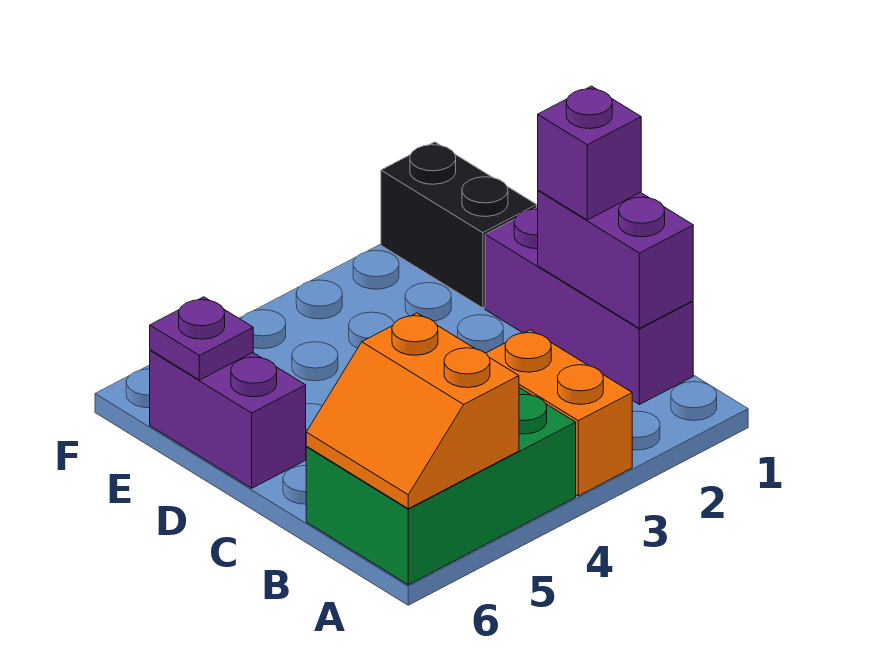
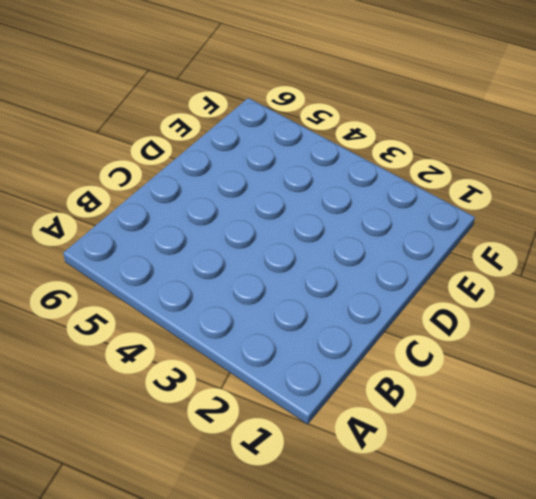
none -> orange brick A3:B3 level 1
none -> green brick A4:B6 level 1

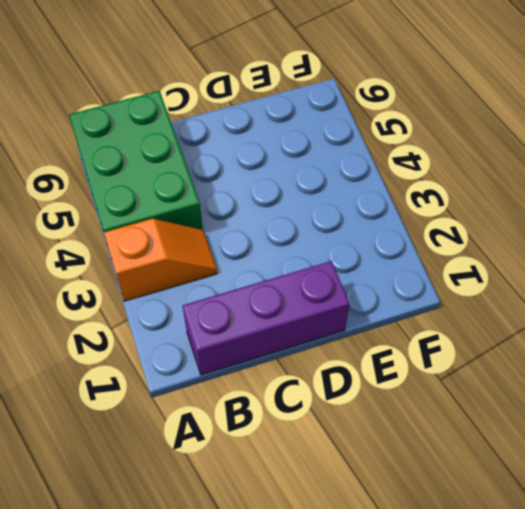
orange slope A3:B3 level 1 top A -> orange brick A3:B3 level 1
none -> purple brick D6:E6 level 1
none -> black brick E1:F1 level 1

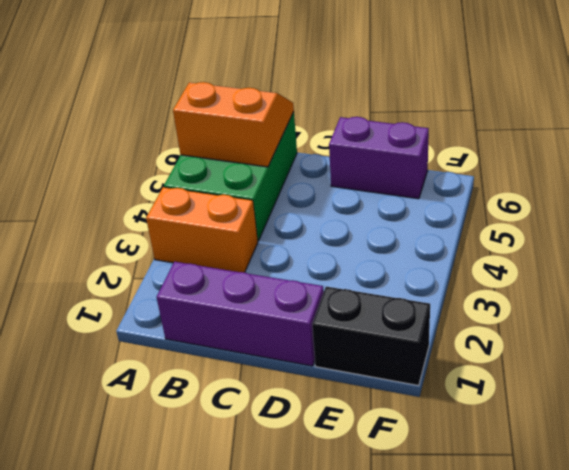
none -> purple brick B1:C1 level 2
none -> purple plate E6 level 2

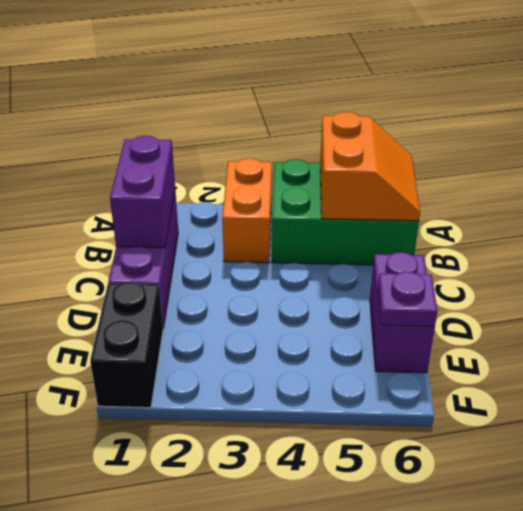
none -> purple brick C1 level 3

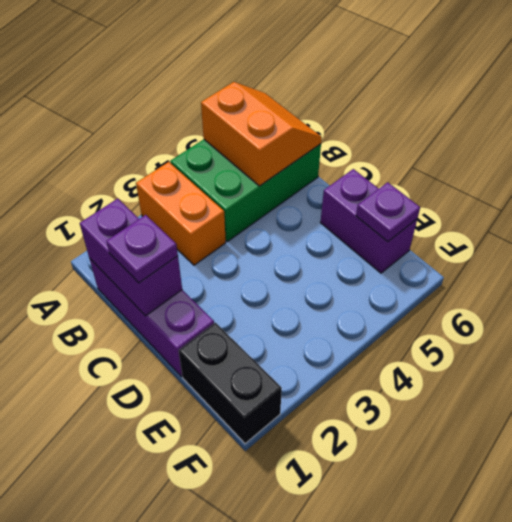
purple plate C1 level 3 -> purple brick C1 level 3

